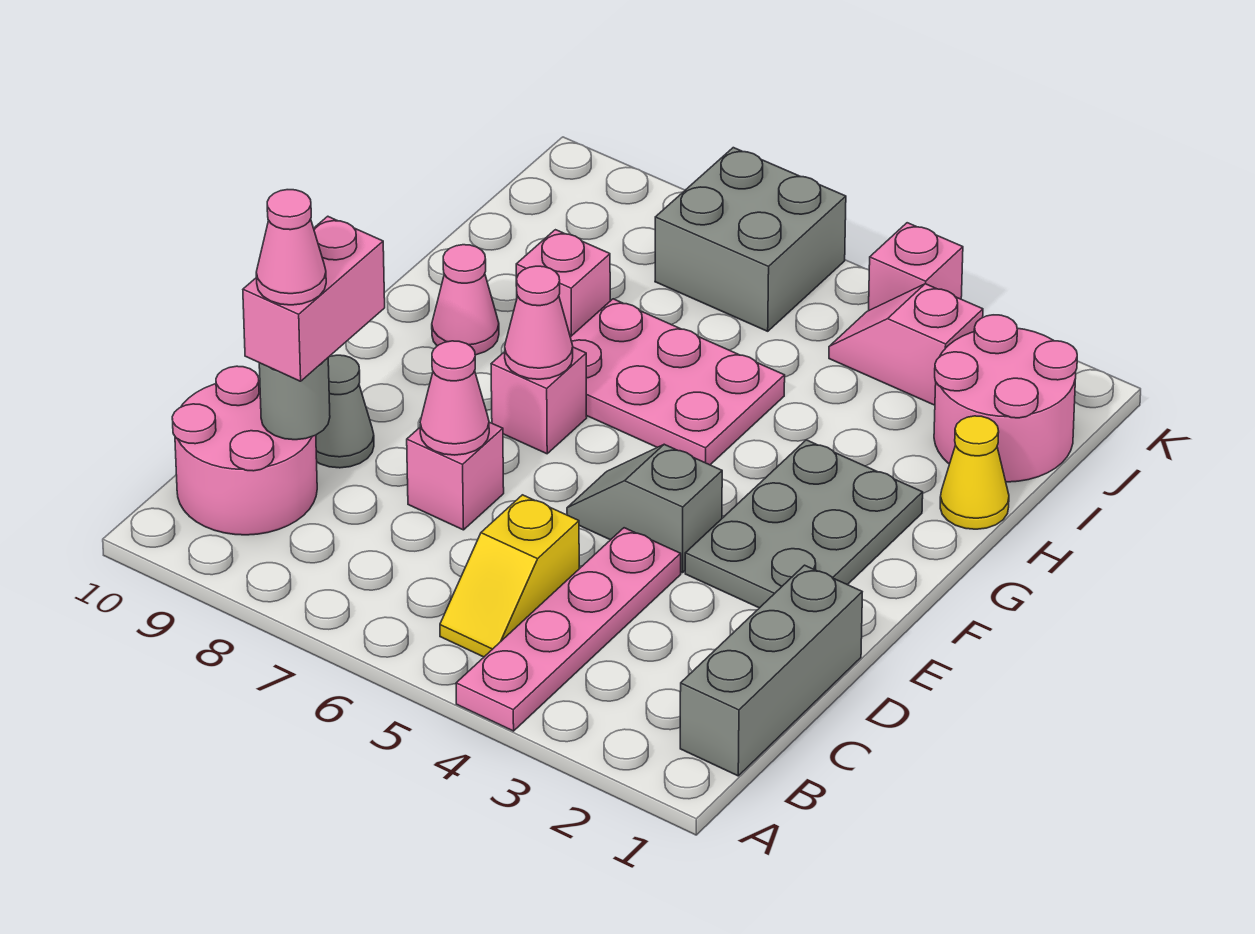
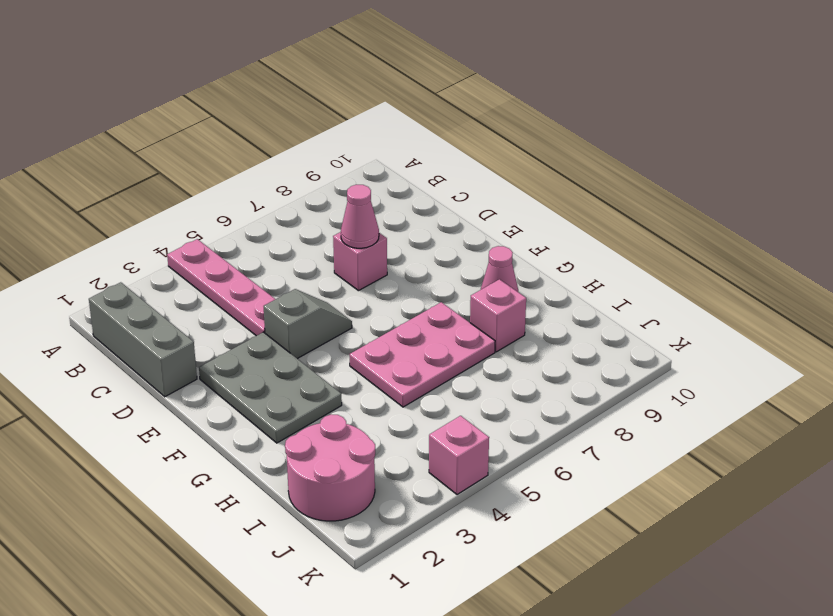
none -> yellow slope B5:C5 level 1 top C
none -> pink round brick B9:C10 level 1
none -> grey cone D9 level 1

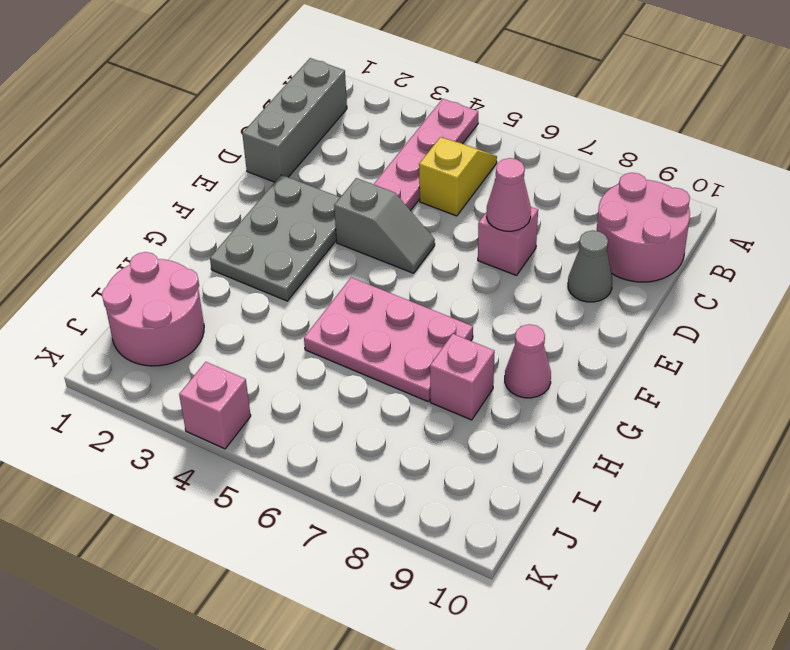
none -> pink brick F7 level 1
none -> yellow cone H1 level 1
none -> pink slope J3:J4 level 1 top 3

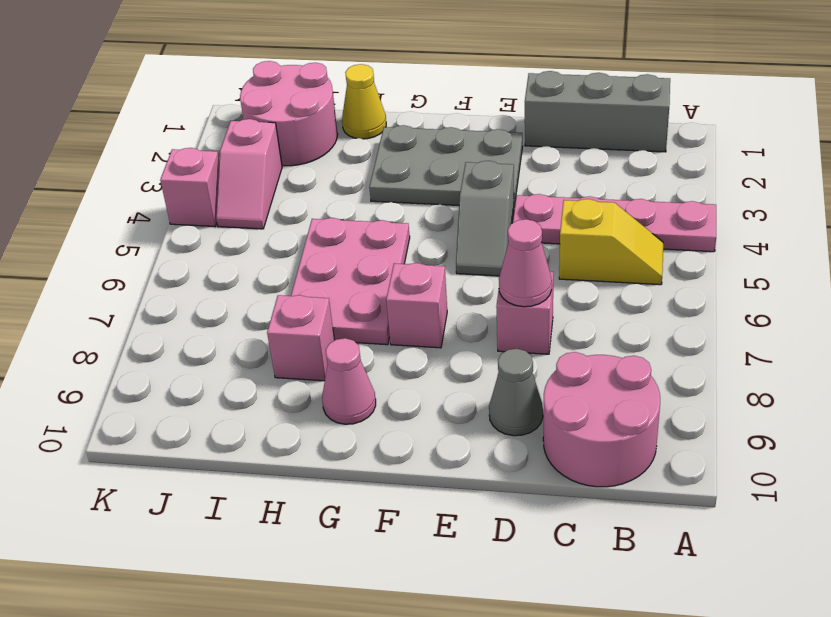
none -> grey brick J6:K7 level 1
none -> grey round brick C9 level 2
none -> pink cone F7 level 2

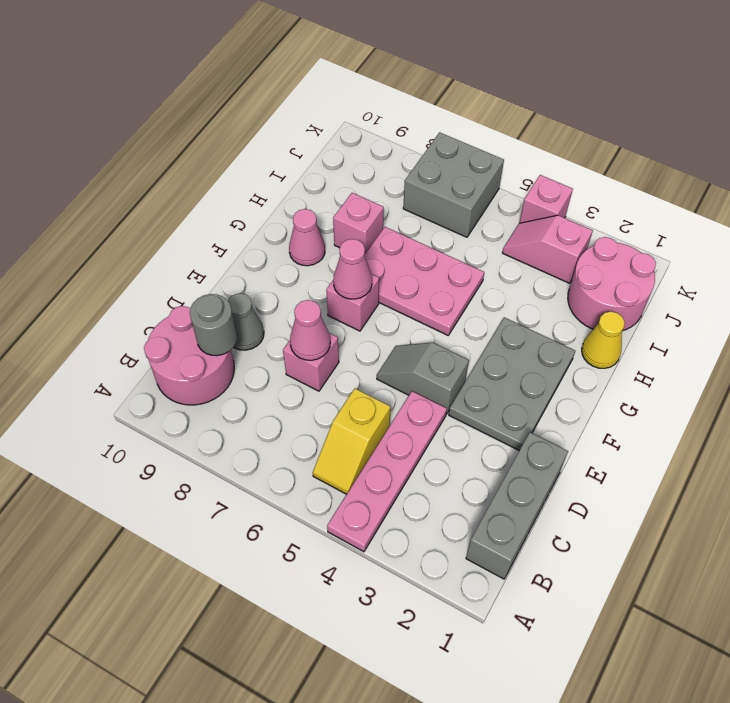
none -> pink brick C9:D9 level 3
none -> pink cone C9 level 4

